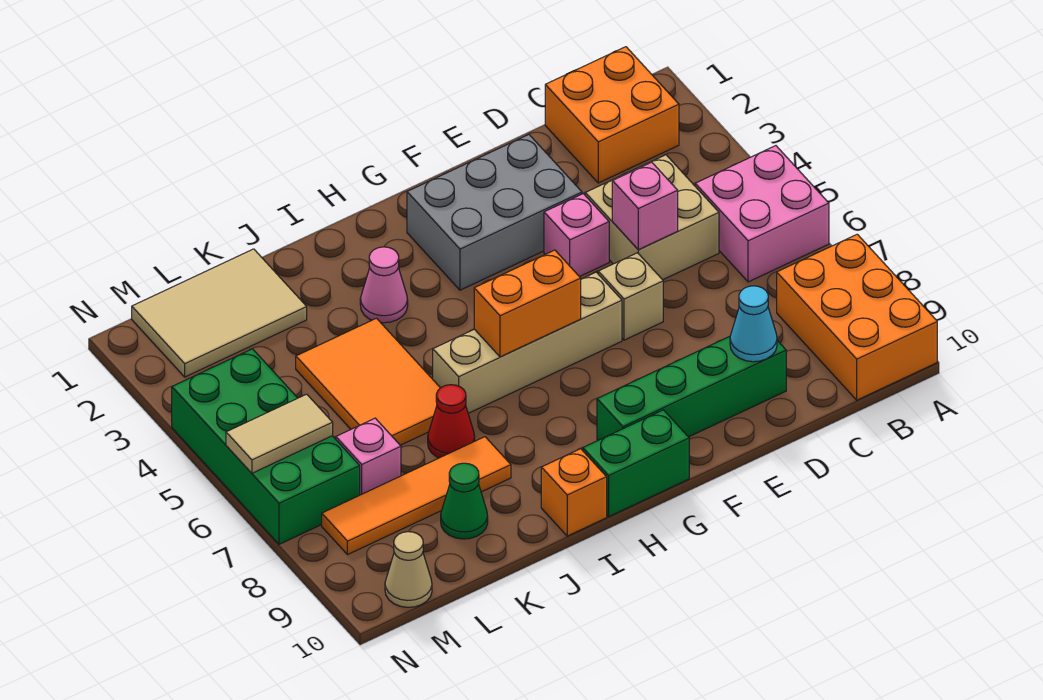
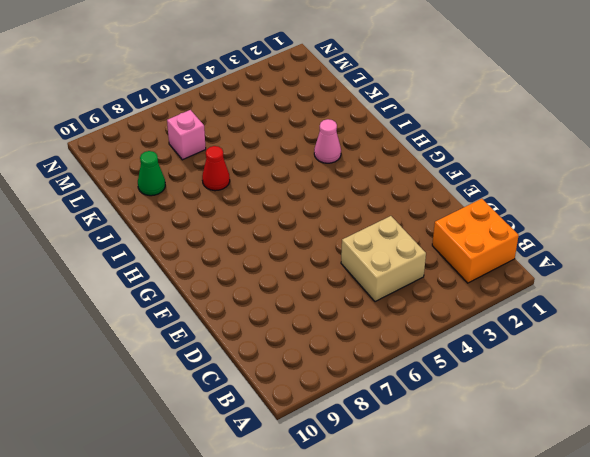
none -> pink brick A5:B6 level 1
none -> orange brick A8:B10 level 1
none -> green brick D9:G9 level 1

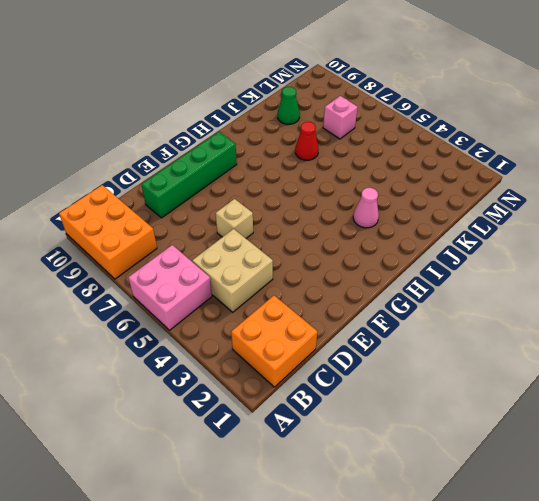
none -> grey brick E2:G3 level 1
none -> pink brick E4 level 1
none -> tan brick F6:I6 level 1

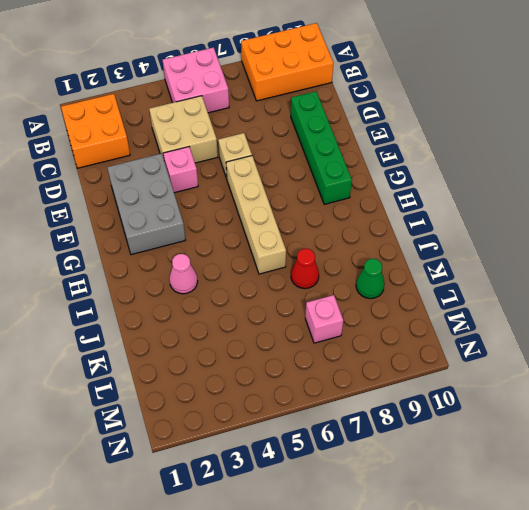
none -> green brick G10:H10 level 1
none -> orange brick I10 level 1
none -> orange tile J4:K6 level 1

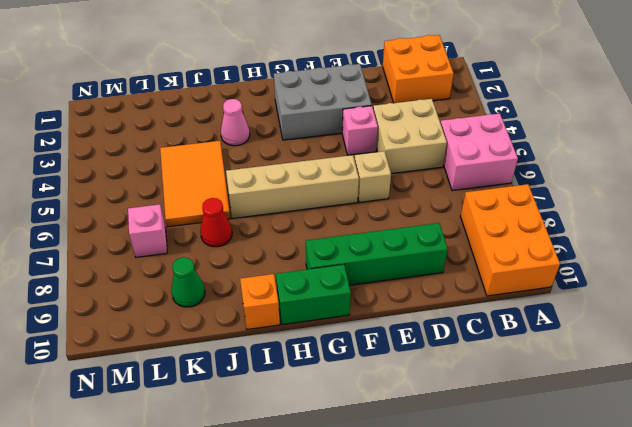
none -> orange tile J8:M8 level 1
none -> tan tile K1:M2 level 1
none -> green brick M4:N7 level 1

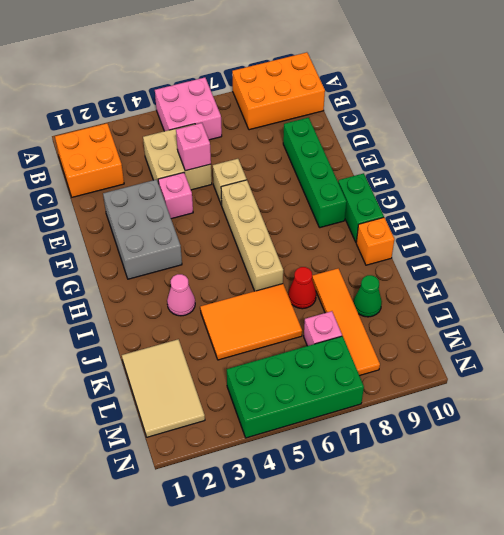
none -> tan cone M10 level 1
none -> cyan cone D9 level 2
none -> orange brick G6:H6 level 2

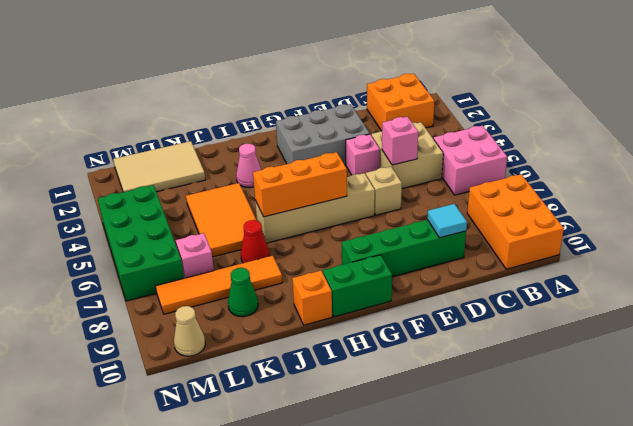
cyan tile D9 level 2 -> cyan cone D9 level 2
orange brick G6:I6 level 2 -> orange brick G6:H6 level 2
none -> tan tile M6:N6 level 2

